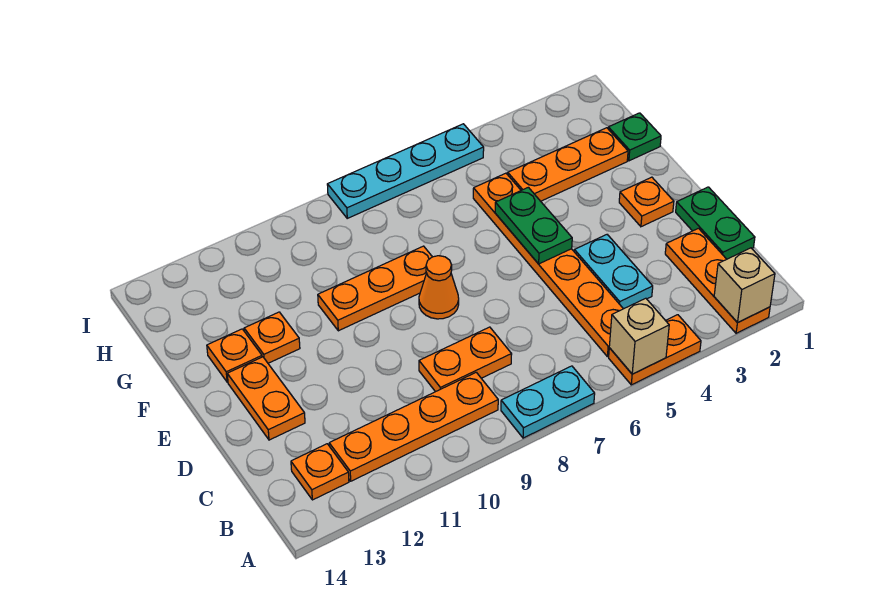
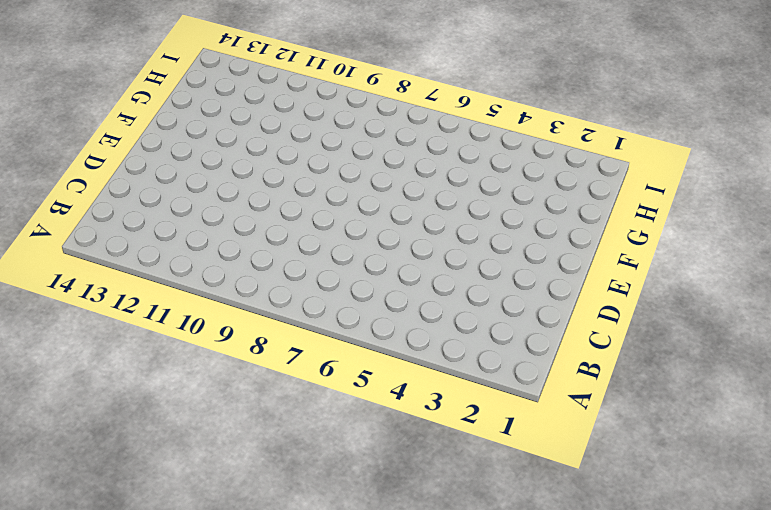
none -> orange plate A2:C2 level 1
none -> orange plate A4:A5 level 1
none -> cyan plate A7:A8 level 1

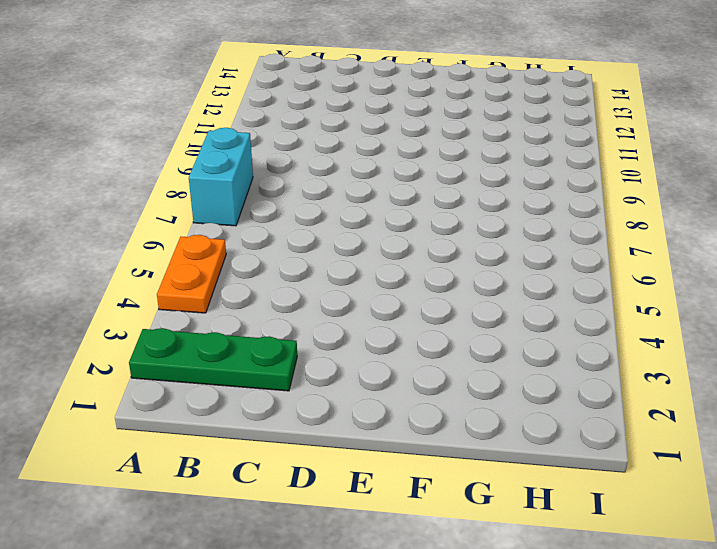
green plate A2:C2 level 1 -> orange plate A2:C2 level 1
cyan brick A7:A8 level 1 -> cyan plate A7:A8 level 1
none -> orange plate B5:G5 level 1
none -> orange plate B9:B12 level 1
none -> orange plate B13 level 1

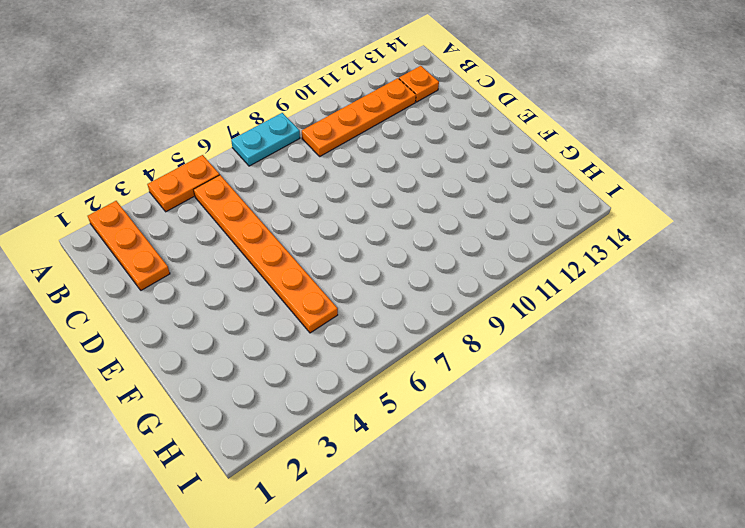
none -> green plate C1:D1 level 1
none -> cyan plate C4:D4 level 1
none -> orange plate C8:C9 level 1

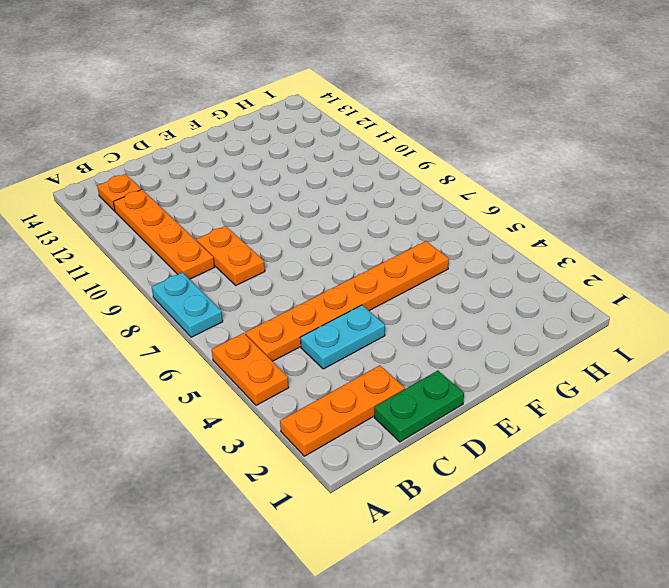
none -> orange plate D13:E13 level 1
none -> orange plate E2 level 1
none -> orange cone E8 level 1

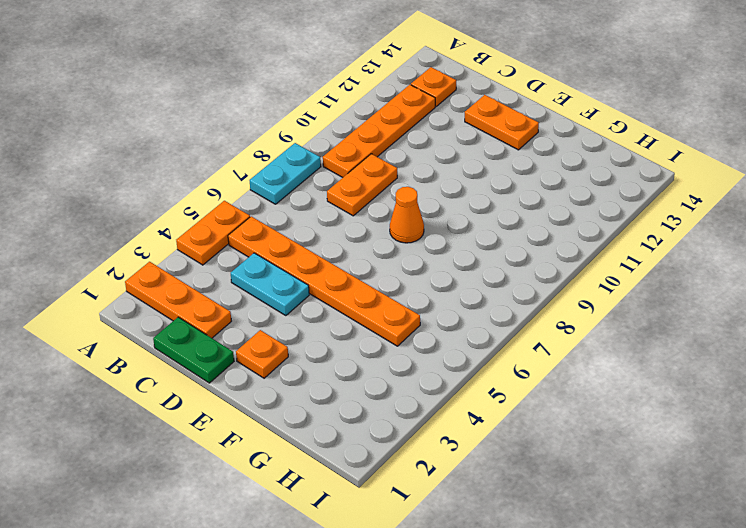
none -> orange plate F8:F10 level 1
none -> orange plate F12 level 1
none -> orange plate F13 level 1

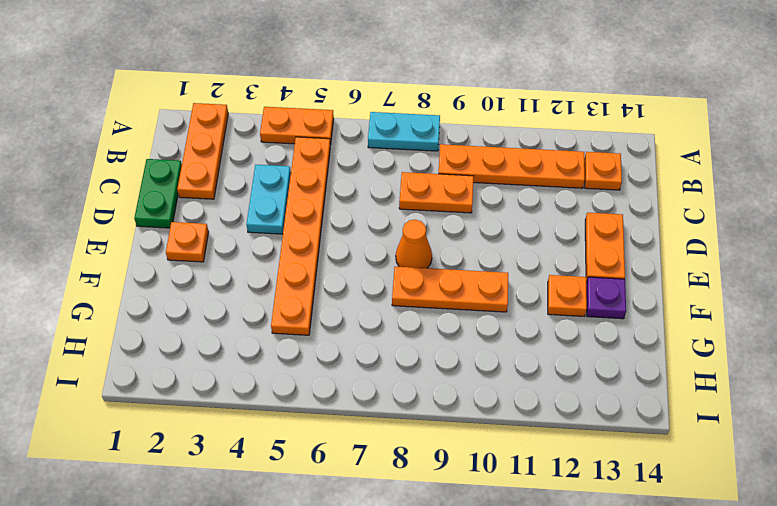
purple plate F13 level 1 -> orange plate F13 level 1
none -> green plate G1 level 1
none -> orange plate G2:G4 level 1
none -> cyan plate I5:I8 level 1

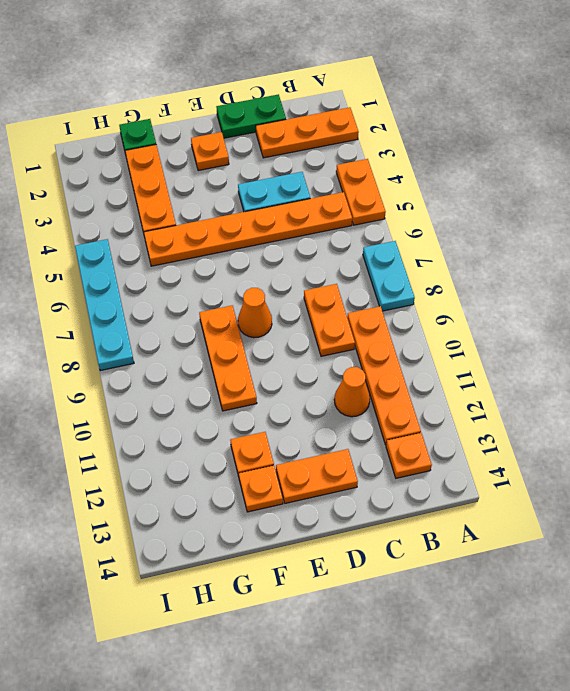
orange cone C11 level 1 -> none
none -> tan brick A2 level 2
none -> tan brick A5 level 2
none -> green plate E5:F5 level 2

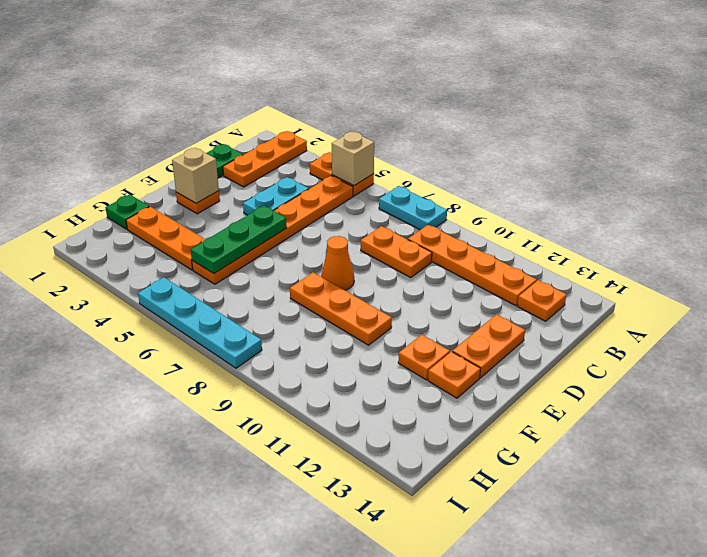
tan brick E2 level 2 -> tan brick A2 level 2
green plate E5:G5 level 2 -> green plate E5:F5 level 2

